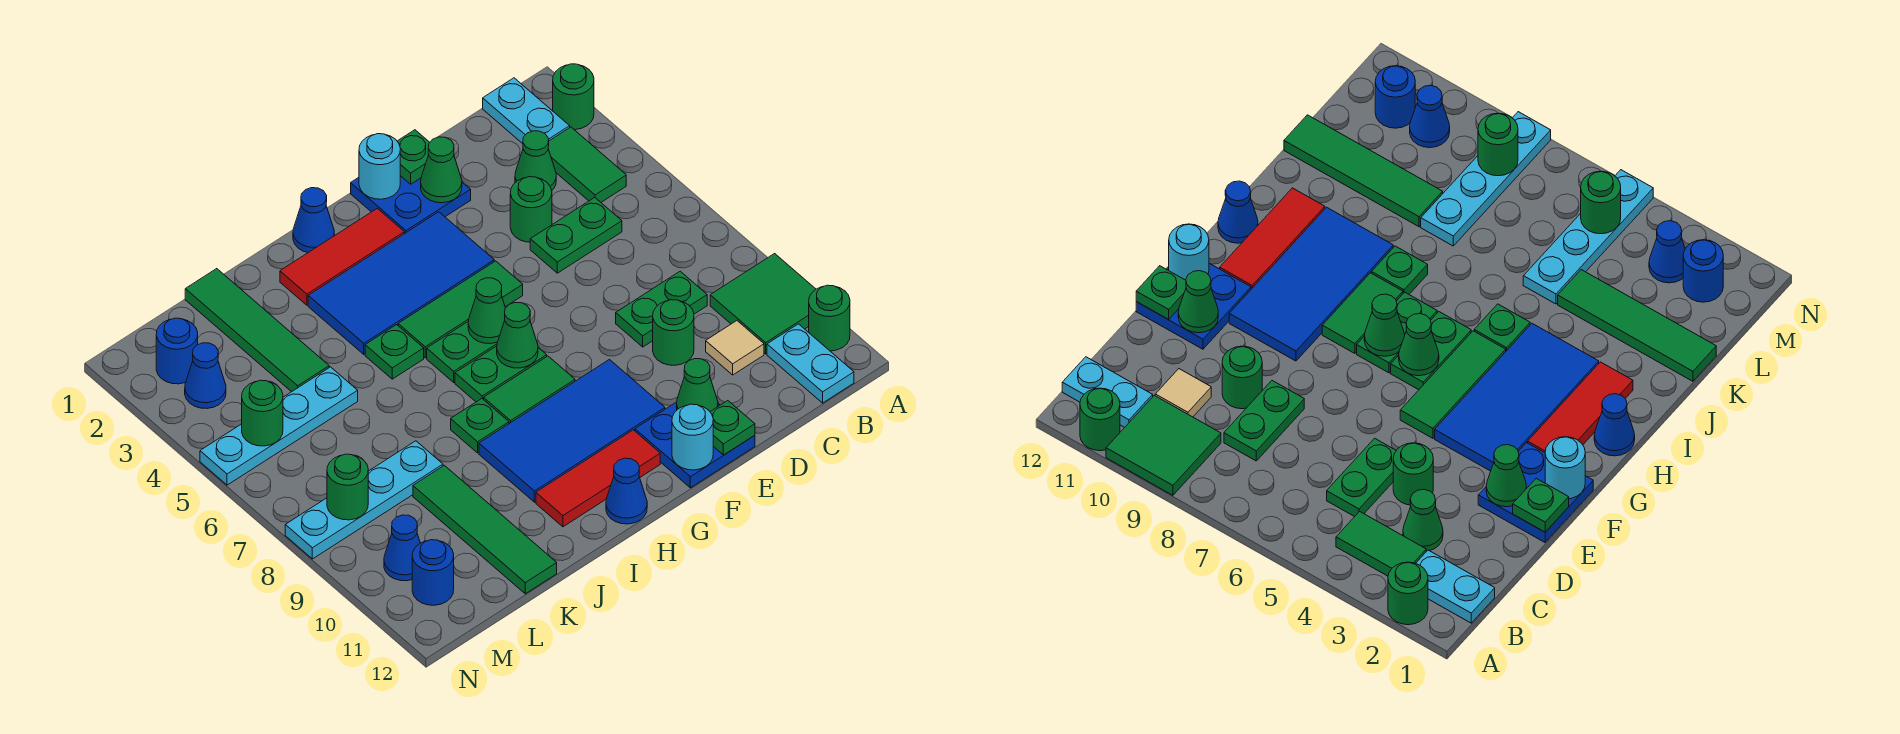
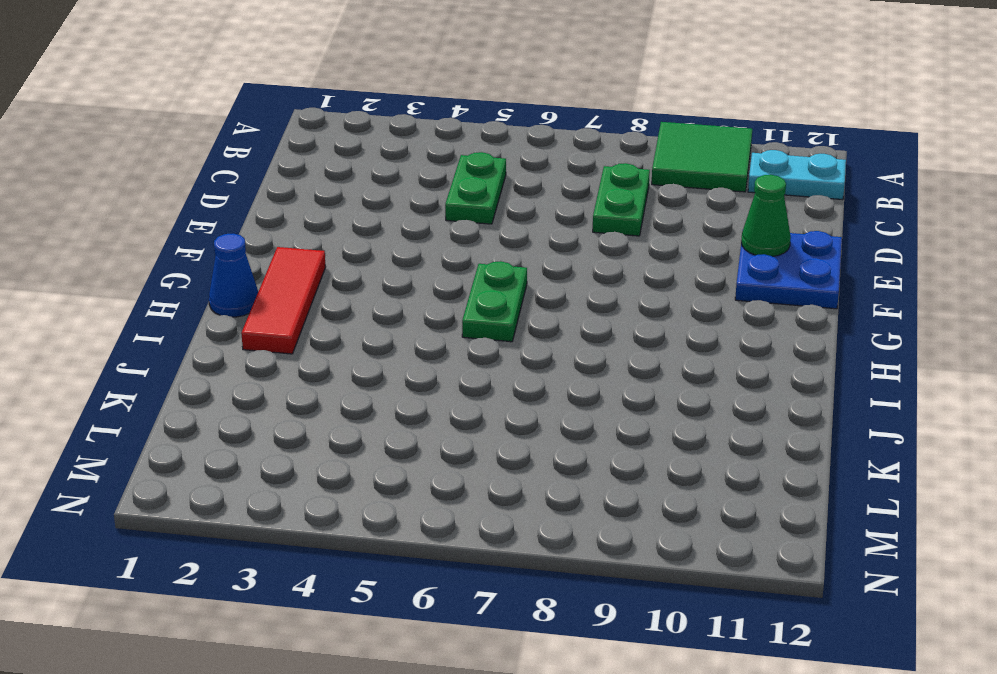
none -> green round brick A2 level 1
none -> green round brick A11 level 1
none -> cyan plate B1:B2 level 1
none -> green tile B3:B4 level 1

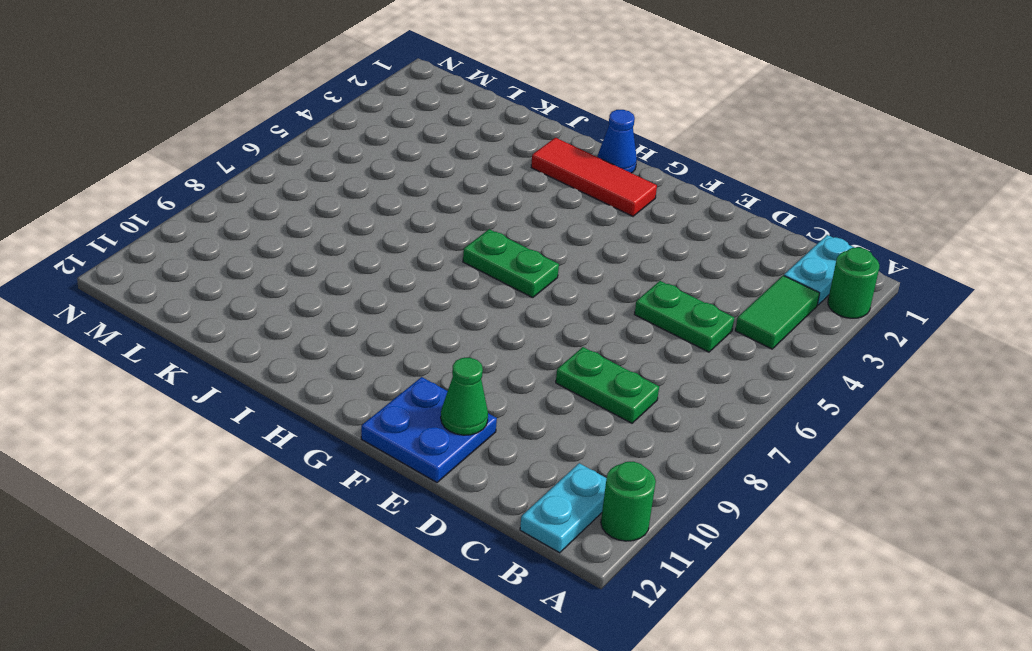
none -> green tile A9:B10 level 1
none -> green cone C3 level 1
none -> tan tile C10 level 1
none -> green round brick D4 level 1

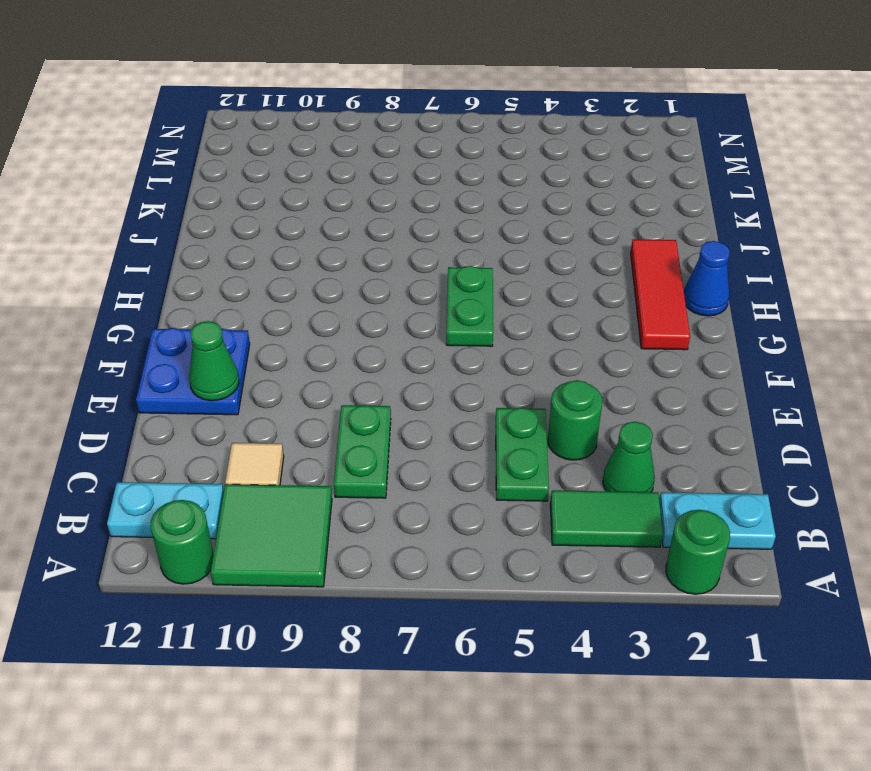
none -> green round brick D9 level 1
none -> blue plate E1:F2 level 1
none -> blue tile F3:I4 level 1
none -> green tile F5:H5 level 1

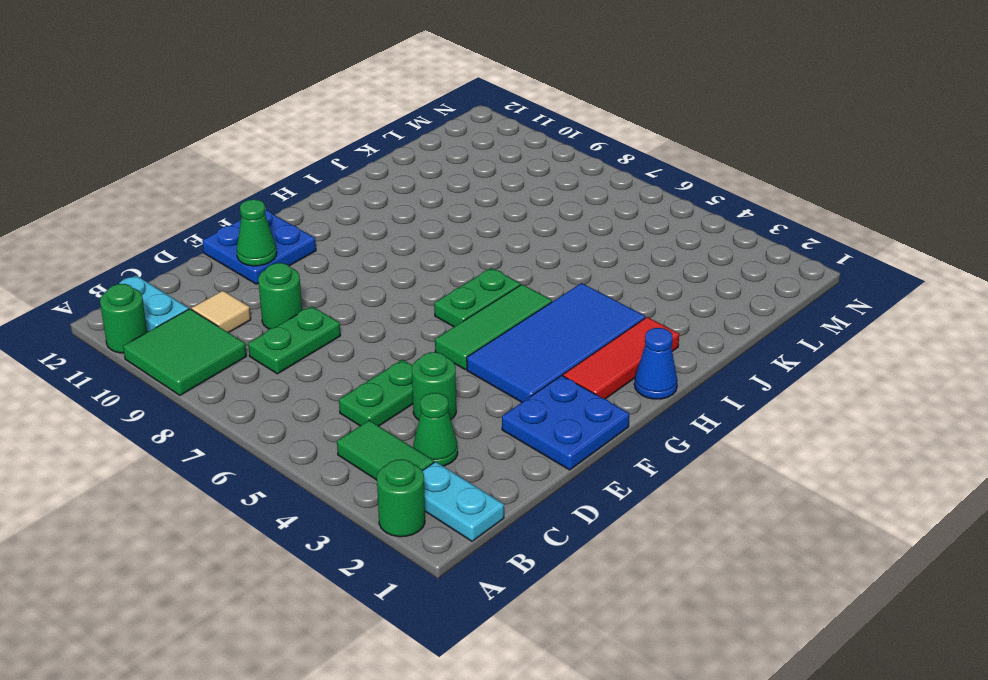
none -> blue tile F9:I10 level 1
none -> green plate G7:H7 level 1
none -> green tile G8:H8 level 1
none -> red tile G11:I11 level 1

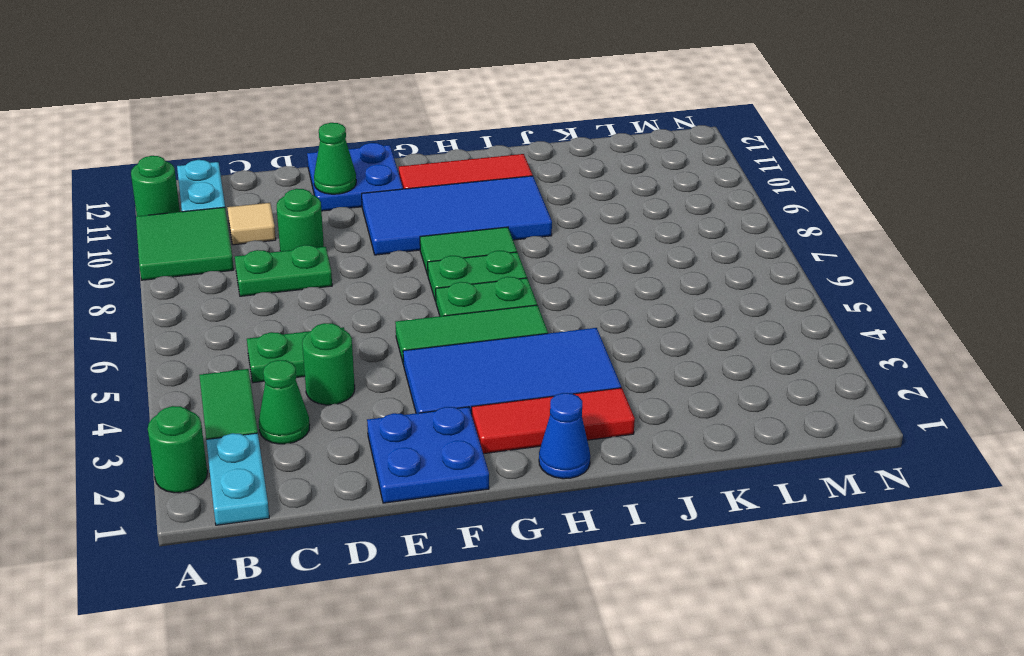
none -> blue cone H12 level 1
none -> green plate I5 level 1
none -> green plate I8 level 1
none -> green tile K1:K4 level 1

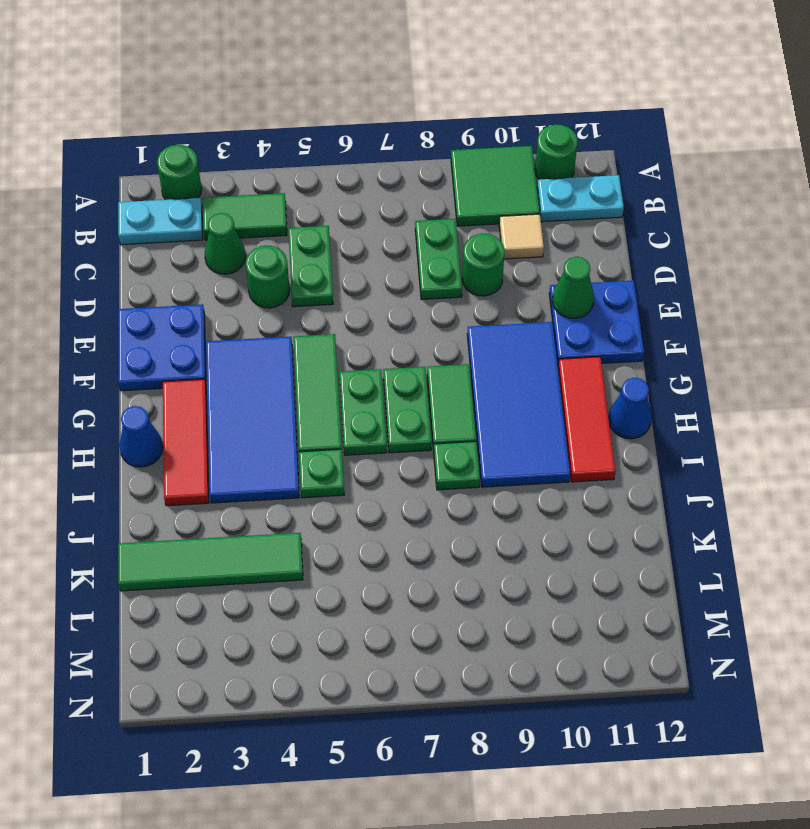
none -> cyan plate K5:N5 level 1
none -> cyan plate K8:N8 level 1
none -> green tile K9:K12 level 1
none -> blue round brick M2 level 1

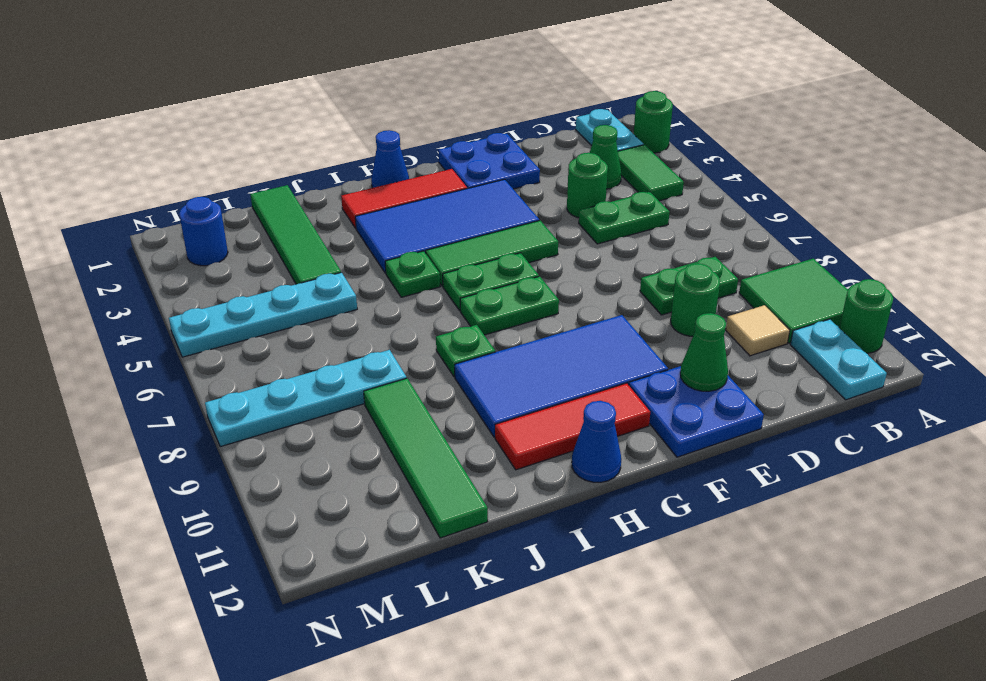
none -> green tile G8:H8 level 1
none -> blue cone M3 level 1
none -> blue cone M10 level 1
none -> blue round brick M11 level 1

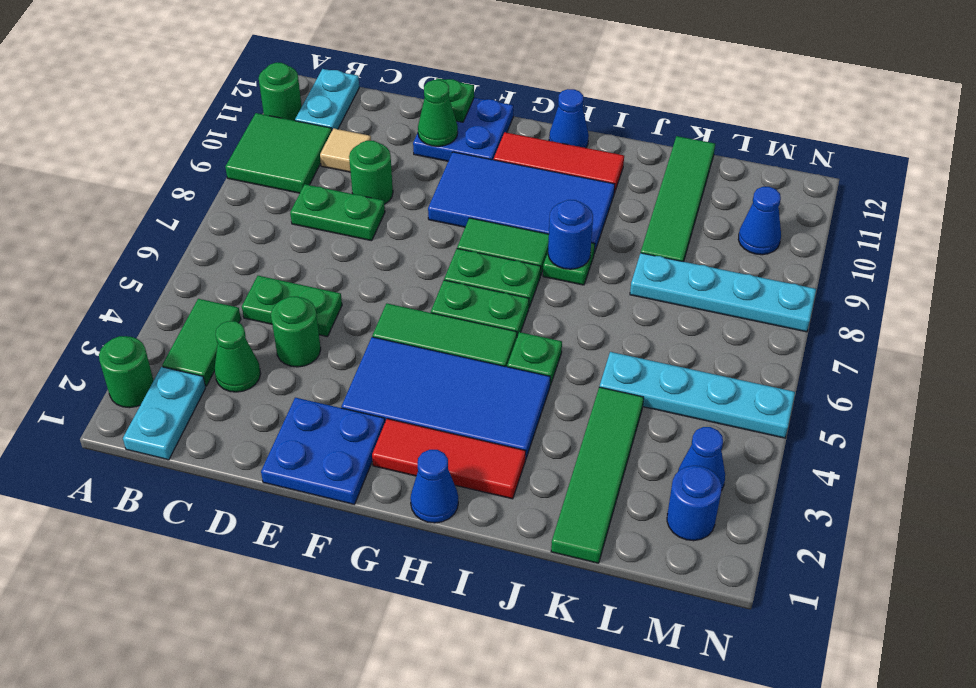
blue round brick I8 level 2 -> blue round brick M11 level 1
none -> green plate E1 level 2
none -> green cone E2 level 2
none -> cyan round brick F1 level 2
none -> cyan round brick F12 level 2

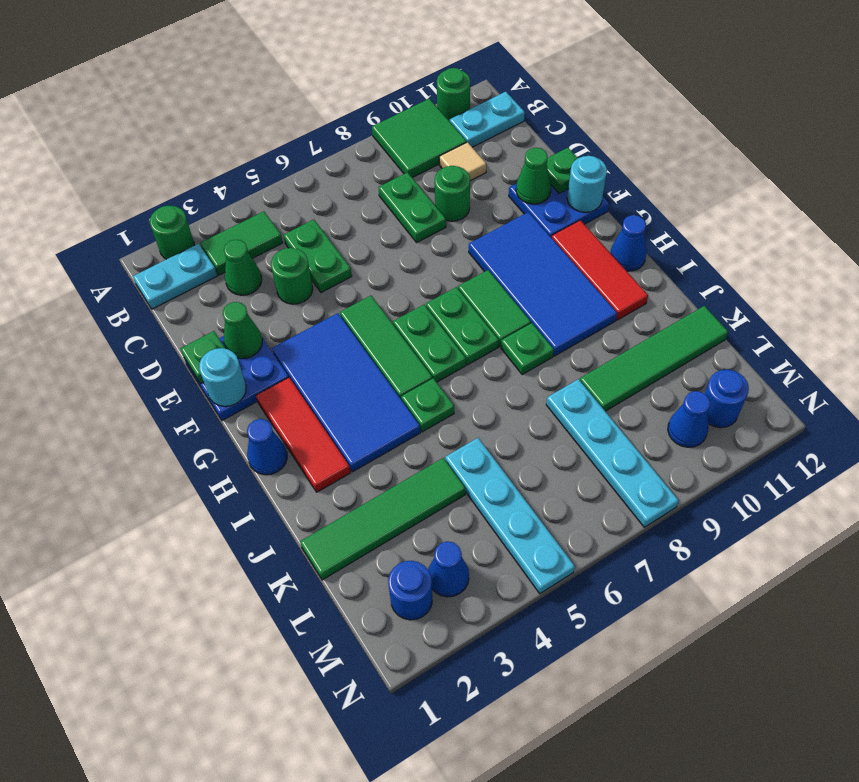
none -> green cone G6 level 2
none -> green cone G7 level 2
none -> green round brick M5 level 2
none -> green round brick M8 level 2

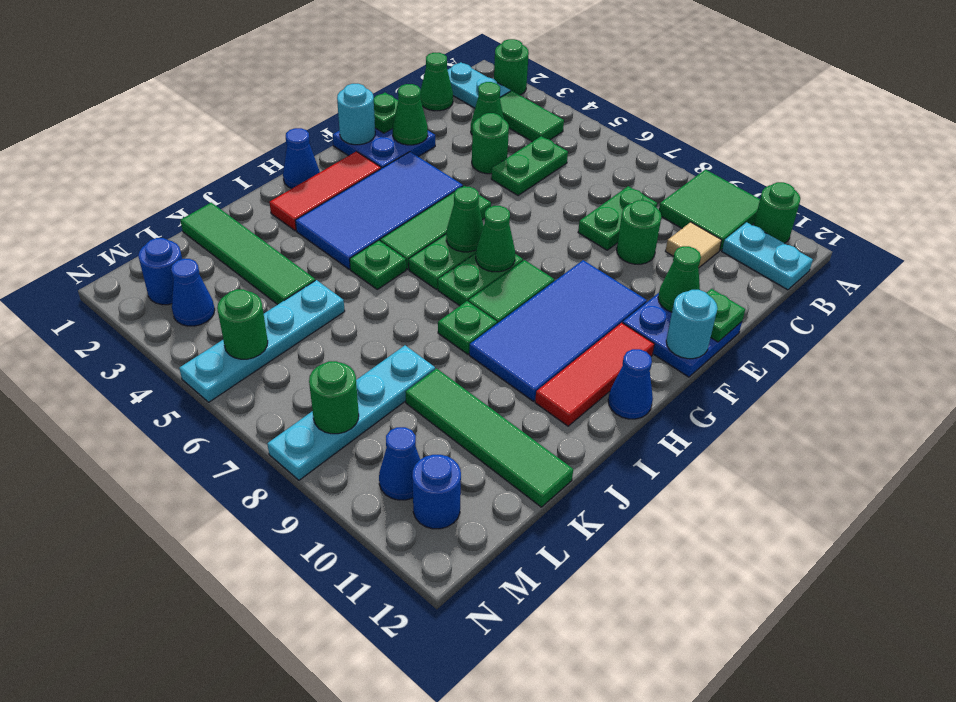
green cone C1 level 1 -> none

